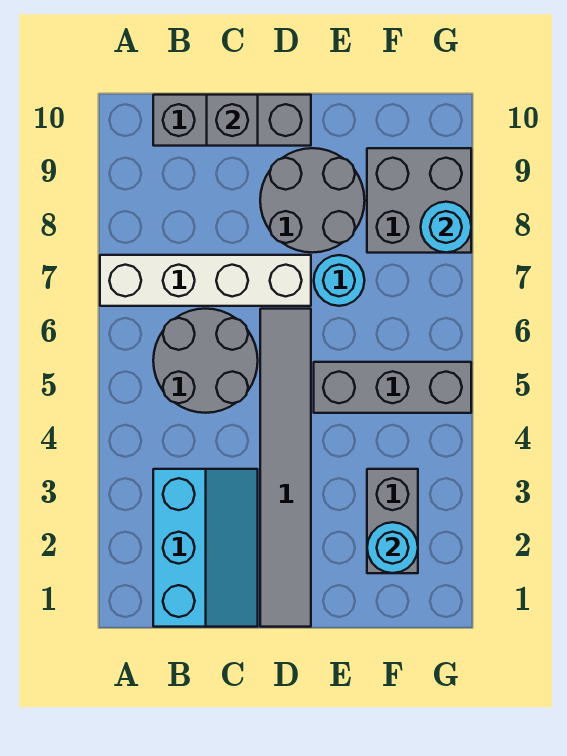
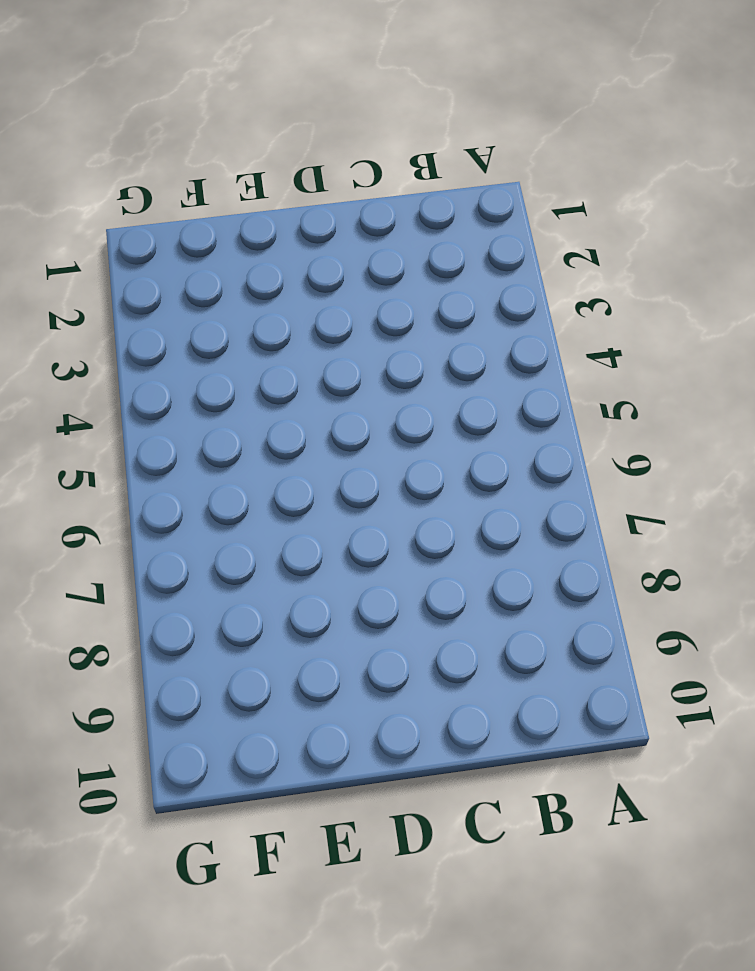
none -> white brick A7:D7 level 1
none -> cyan slope B1:C3 level 1 top B
none -> grey round brick B5:C6 level 1

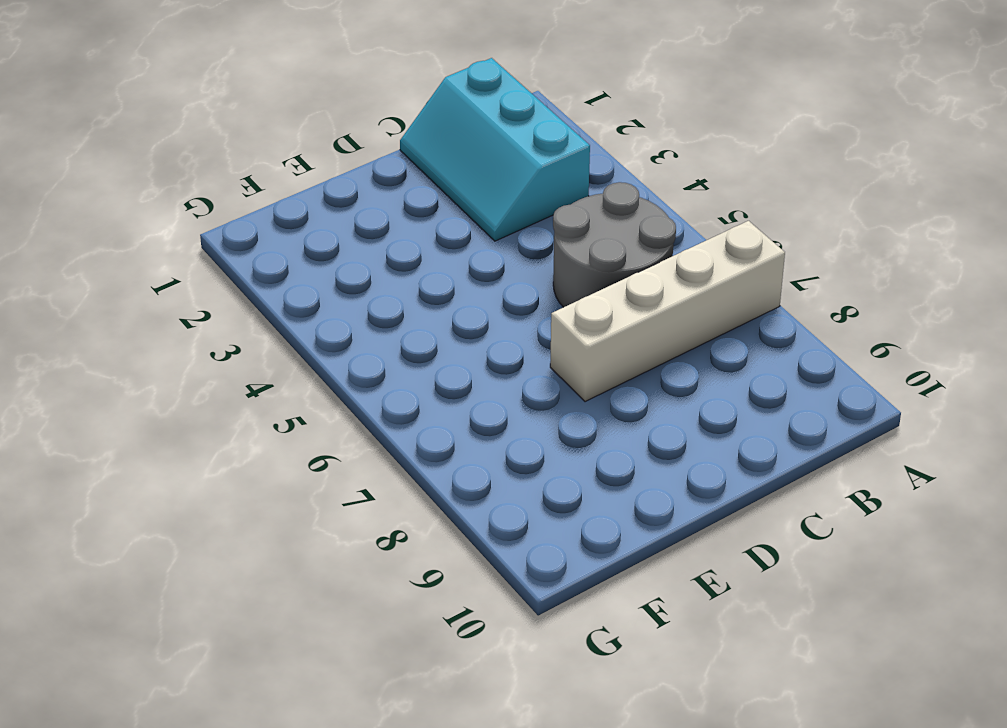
none -> grey brick B10:D10 level 1
none -> grey tile D1:D6 level 1
none -> grey round brick D8:E9 level 1

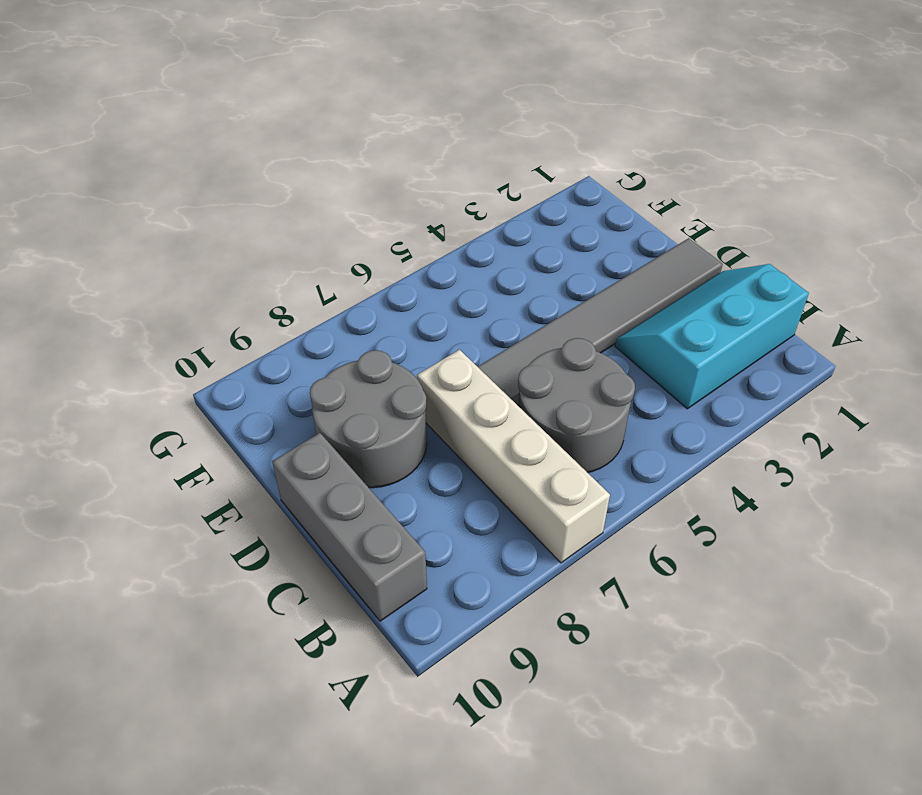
none -> grey brick E5:G5 level 1
none -> cyan round brick E7 level 1
none -> grey brick F2:F3 level 1

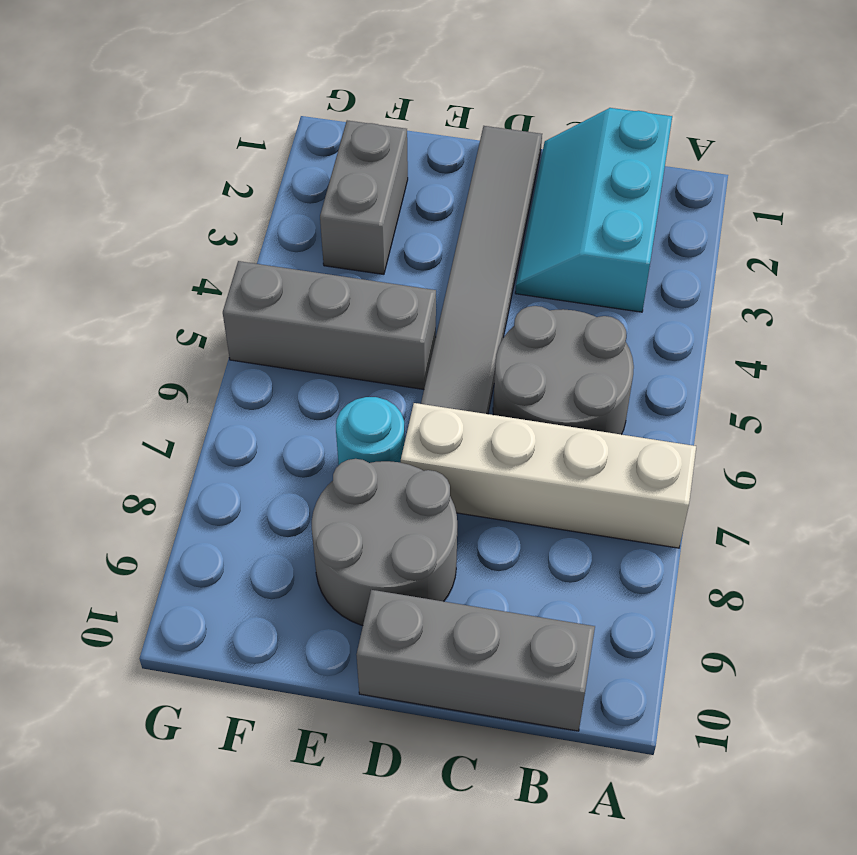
none -> grey brick F8:G9 level 1
none -> grey brick C10 level 2
none -> cyan round brick F2 level 2

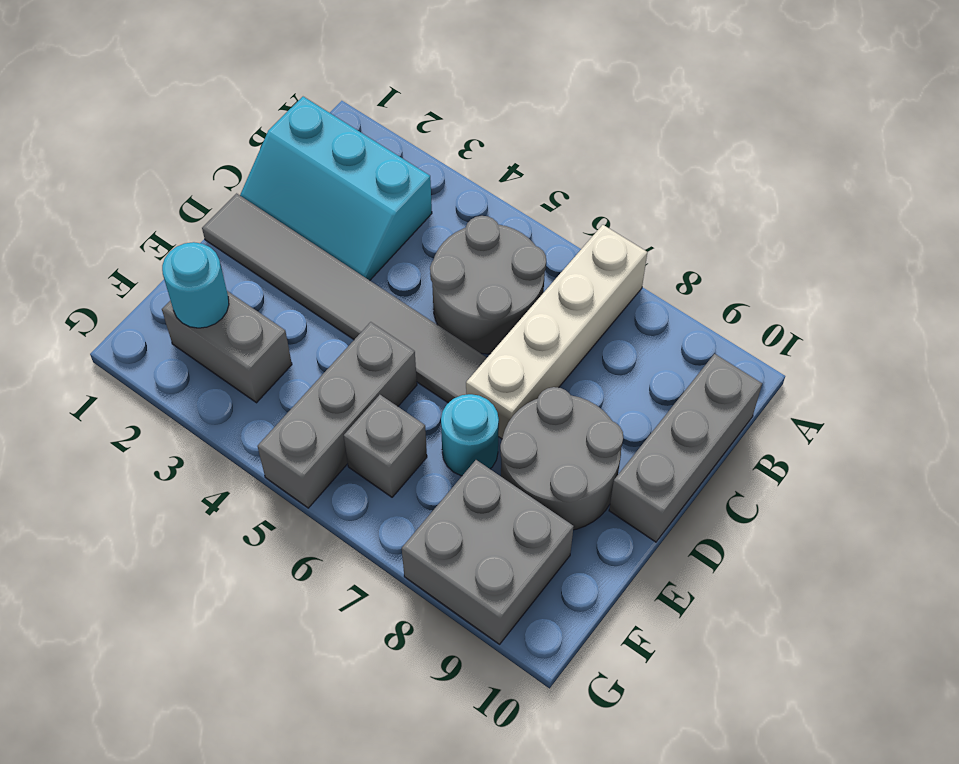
grey brick F6 level 1 -> grey brick C10 level 2
none -> cyan round brick G8 level 2

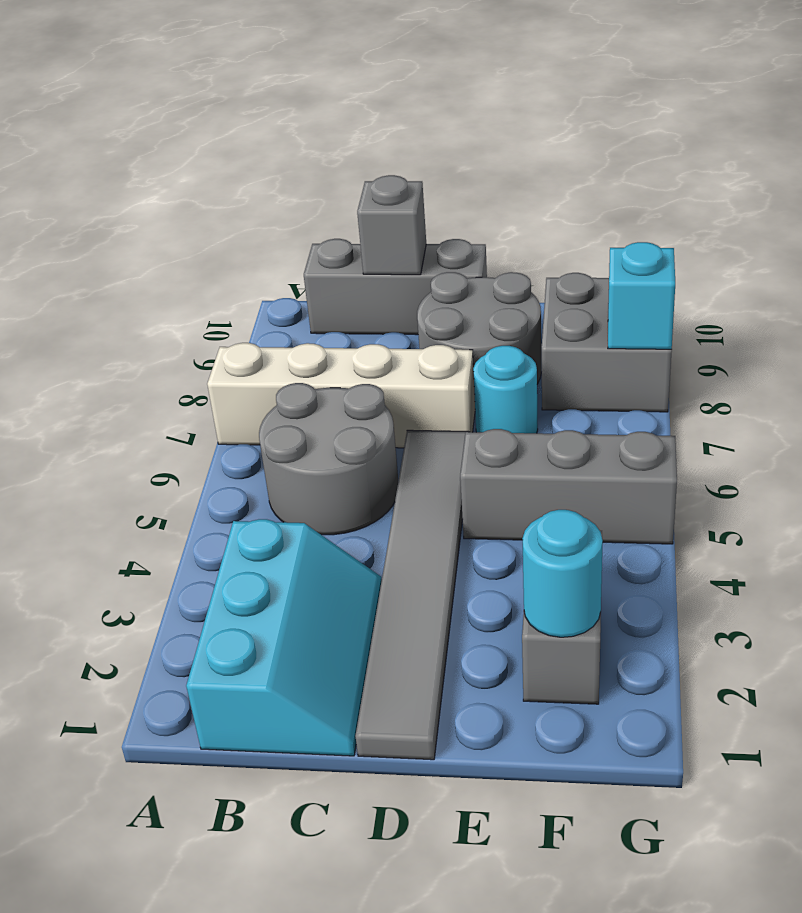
cyan brick G8 level 2 -> cyan round brick G8 level 2

